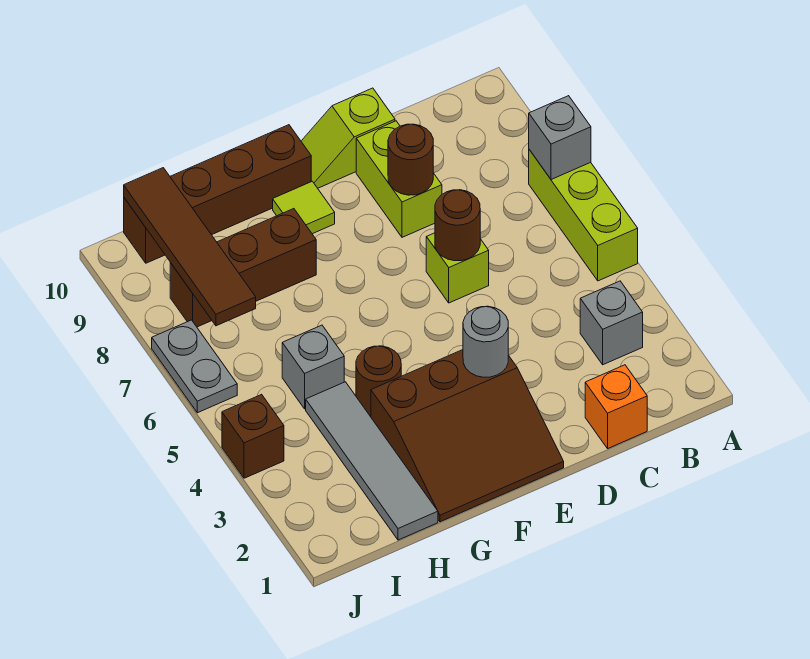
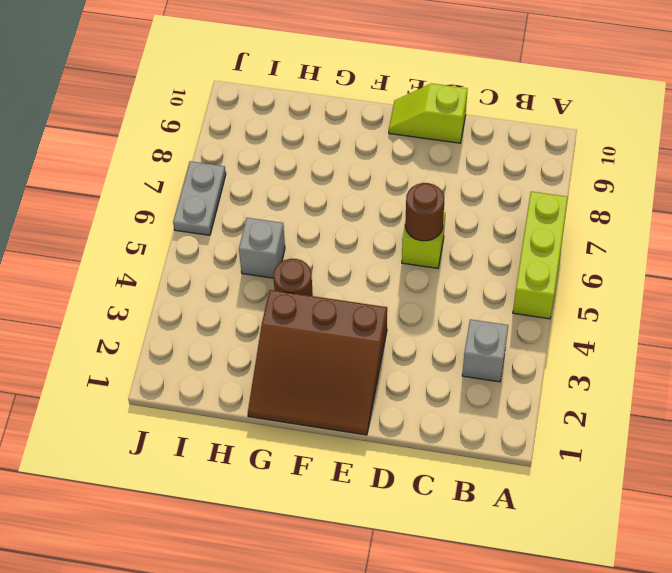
none -> orange brick C1 level 1
none -> lime brick D8:D9 level 1
none -> lime tile F9 level 1

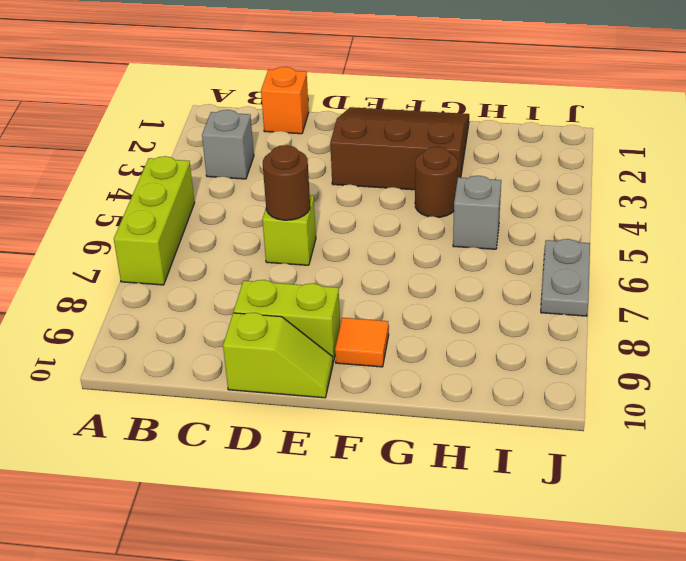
lime brick D9:E9 level 1 -> lime brick D8:D9 level 1
orange tile F9 level 1 -> lime tile F9 level 1
none -> brown brick F10:I10 level 1
none -> brown brick G8:I8 level 1
none -> grey tile H1:H4 level 1

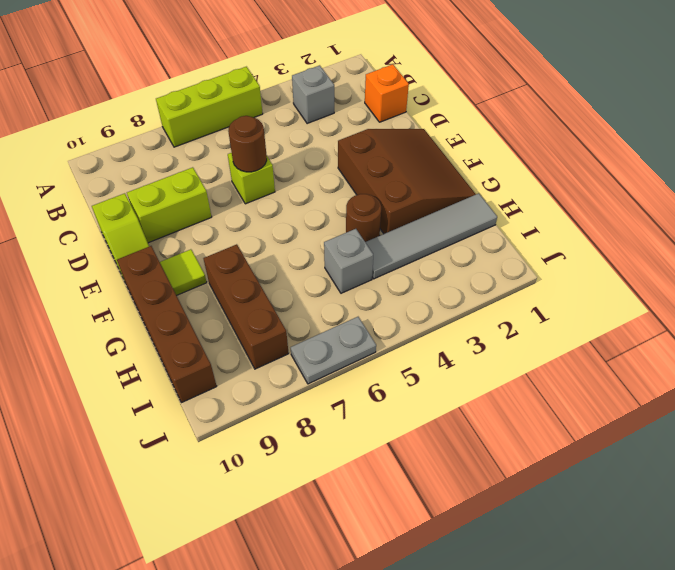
none -> brown brick J4 level 1
none -> grey brick A7 level 2
none -> brown round brick D8 level 2

